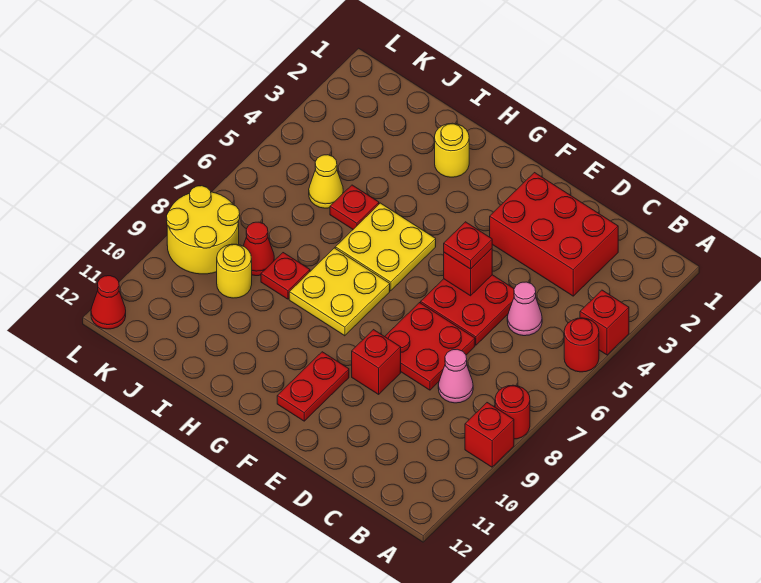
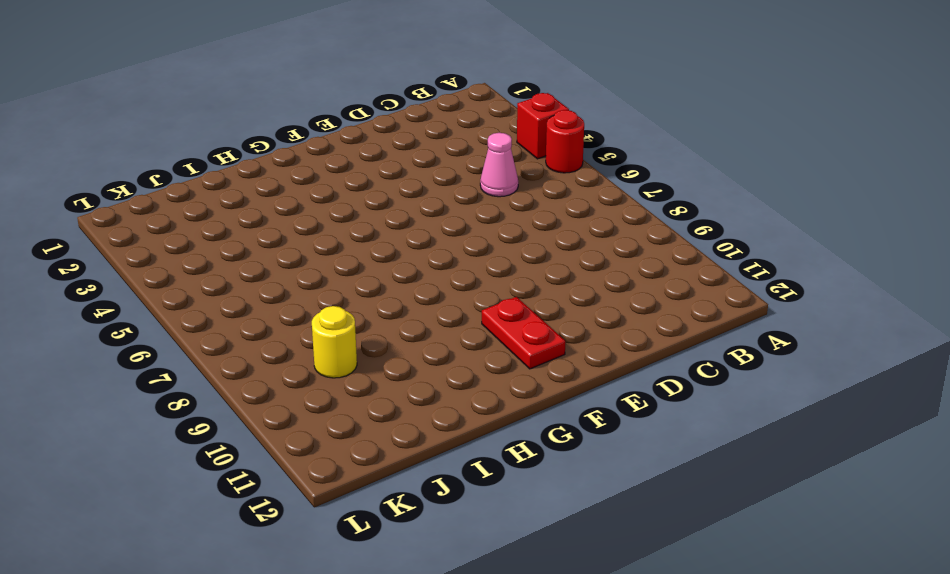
none -> red round brick A8 level 1
none -> red brick A9 level 1
none -> red brick C2:E3 level 1

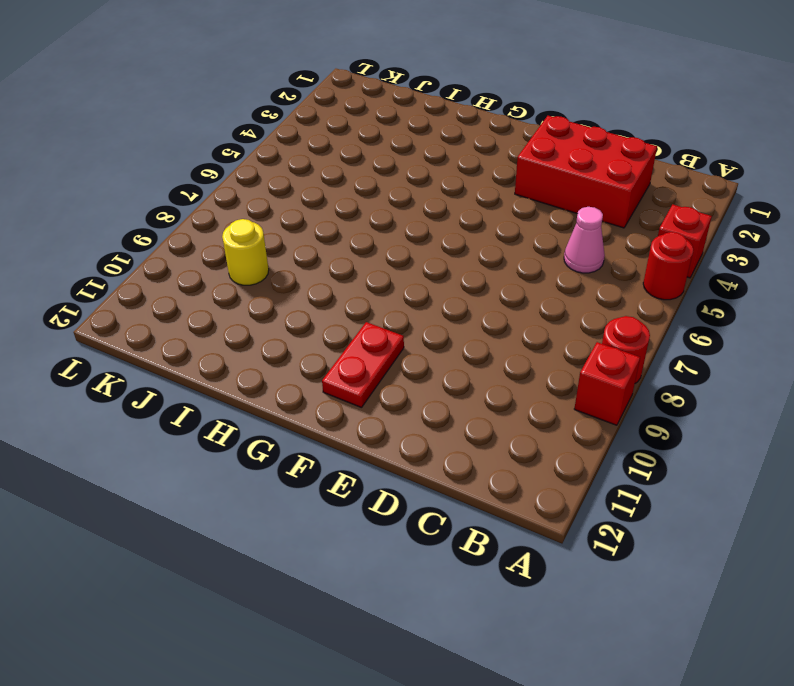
none -> pink cone C8 level 1
none -> red plate D5:E6 level 1
none -> red plate D7:E8 level 1

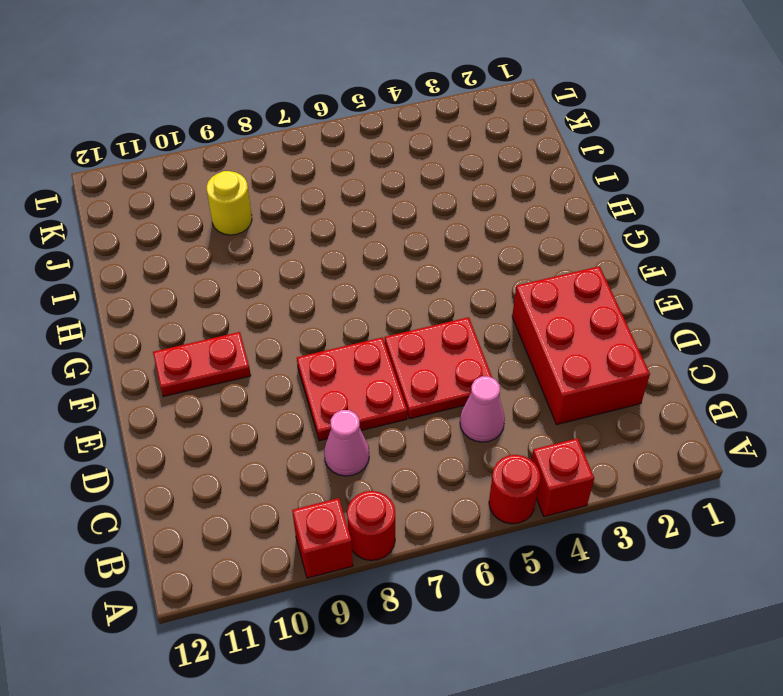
none -> red brick E9 level 1
none -> yellow plate G5:H6 level 1
none -> yellow plate G7:H8 level 1

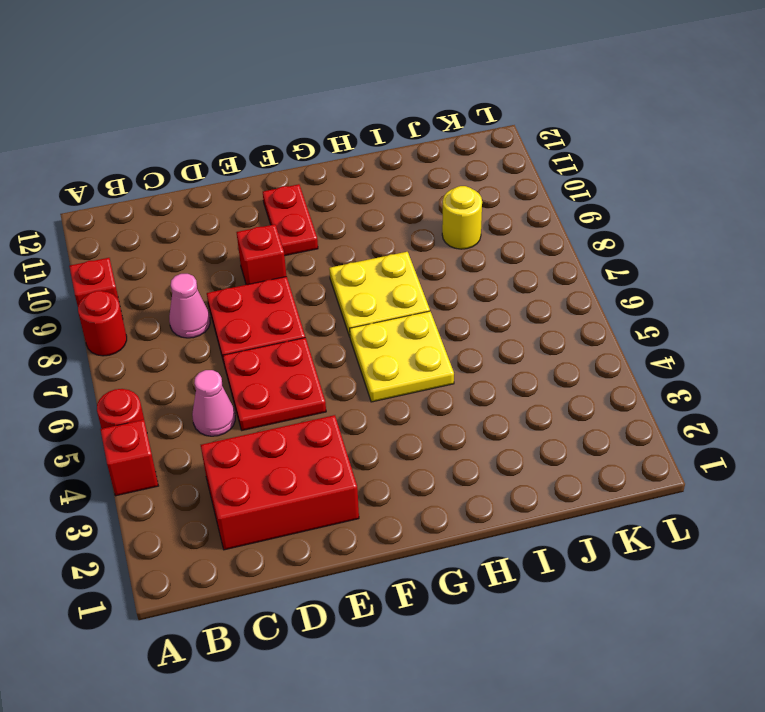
none -> yellow round brick H2 level 1
none -> red plate I5 level 1
none -> red plate I8 level 1

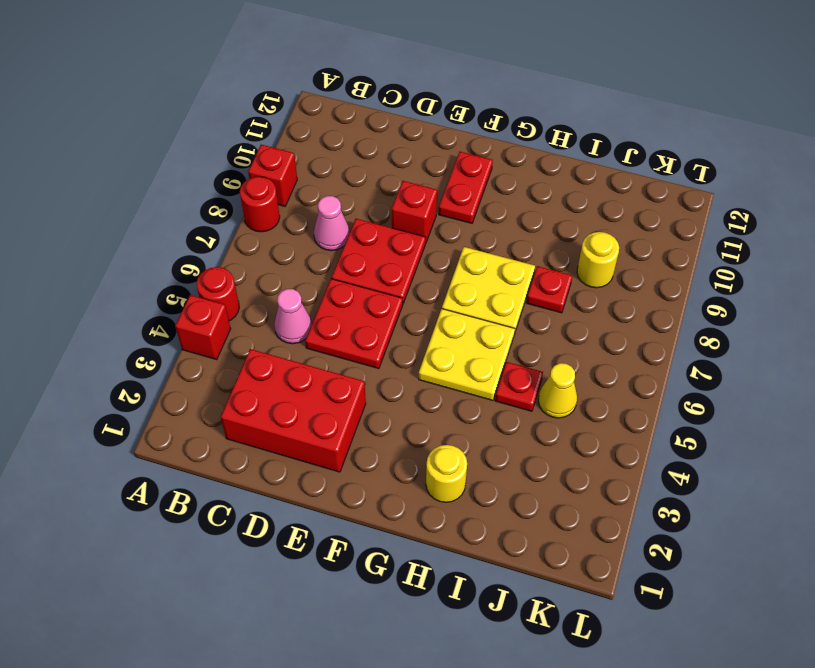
none -> red cone J8 level 1
none -> yellow round brick K8:L9 level 1
none -> red cone L12 level 1

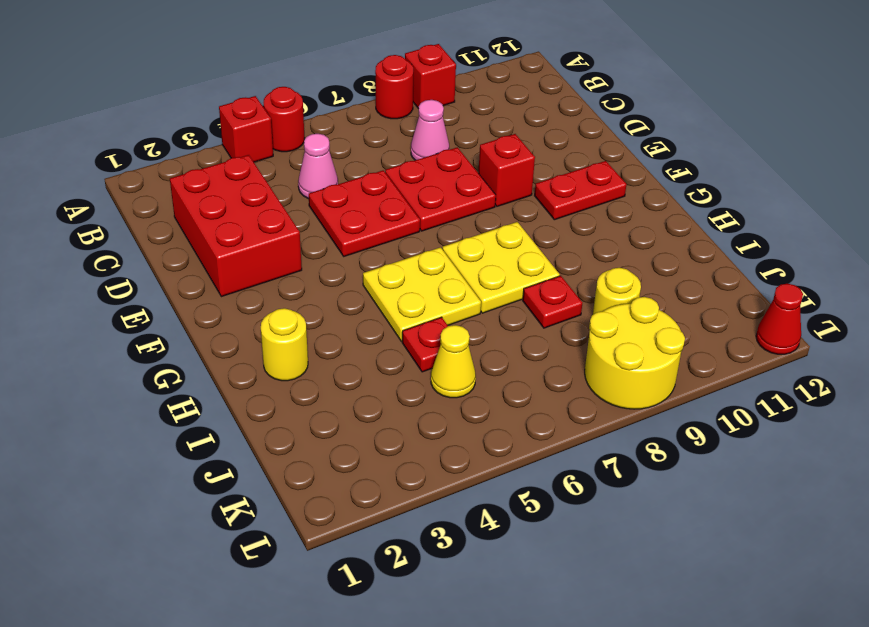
none -> red cone J8 level 1
none -> red brick E5 level 2
none -> red plate E5 level 3

